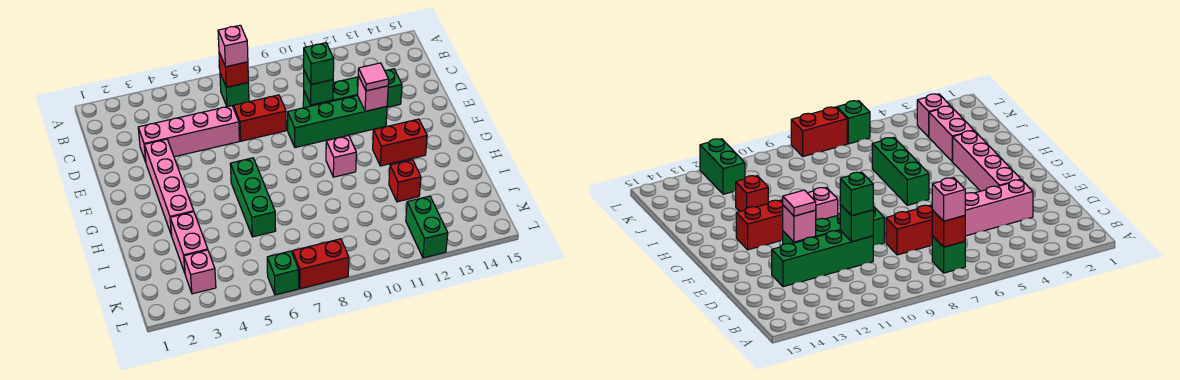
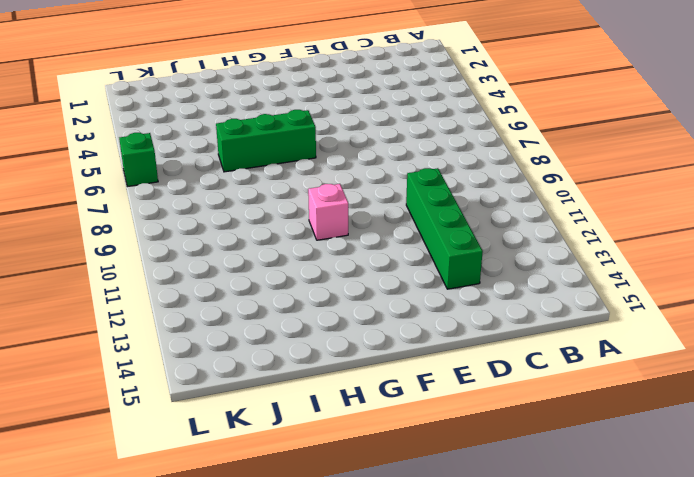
none -> green brick B7 level 1
none -> pink brick D3:D6 level 1
none -> red brick D7:D8 level 1

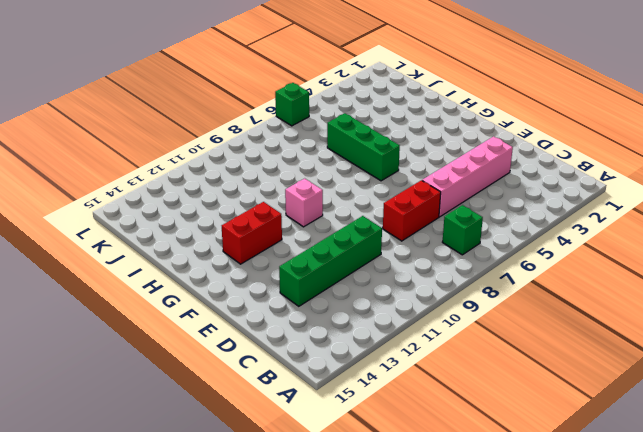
none -> pink brick E3:H3 level 1
none -> green brick E9:E12 level 1
none -> pink brick I3:J3 level 1

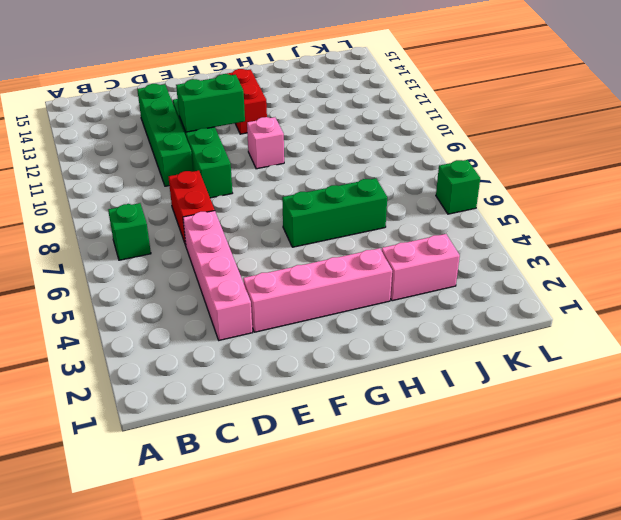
green brick E11:F11 level 2 -> green brick K12:L12 level 1
none -> red brick I12 level 1
none -> pink brick K3 level 1
none -> red brick L7:L8 level 1

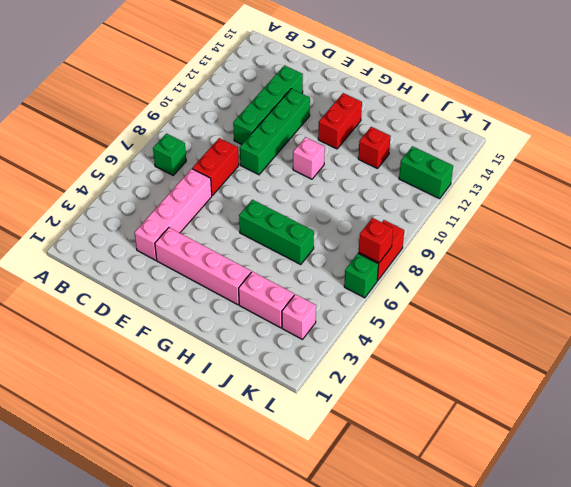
red brick L7 level 2 -> red brick B7 level 2
none -> green brick D10 level 2
none -> pink brick E12 level 2
none -> pink brick B7 level 3

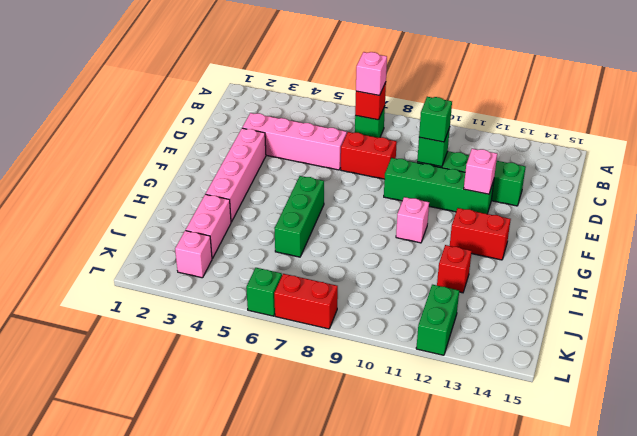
none -> pink tile E12 level 3

